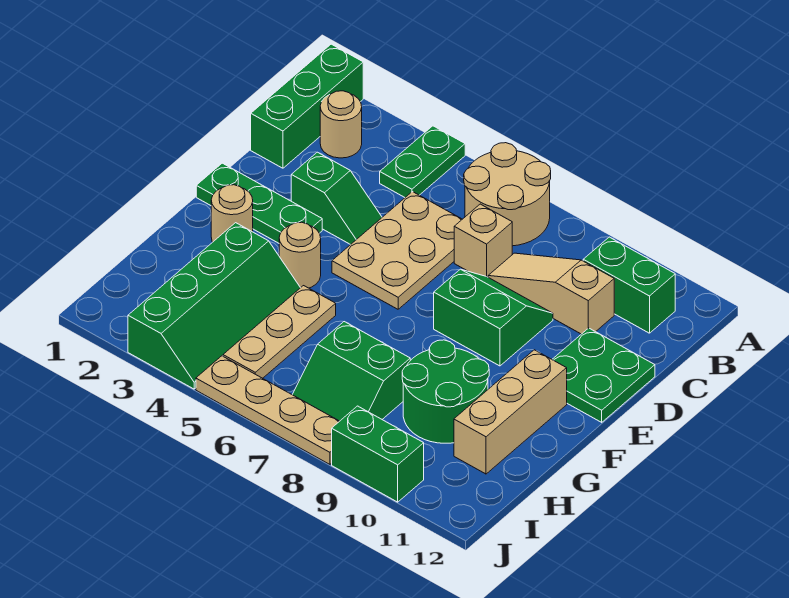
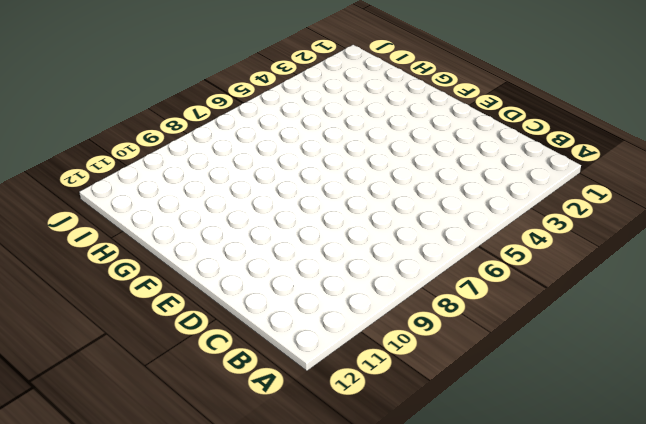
none -> green brick A1:C1 level 1
none -> green plate A4:B4 level 1
none -> tan round brick A6:B7 level 1

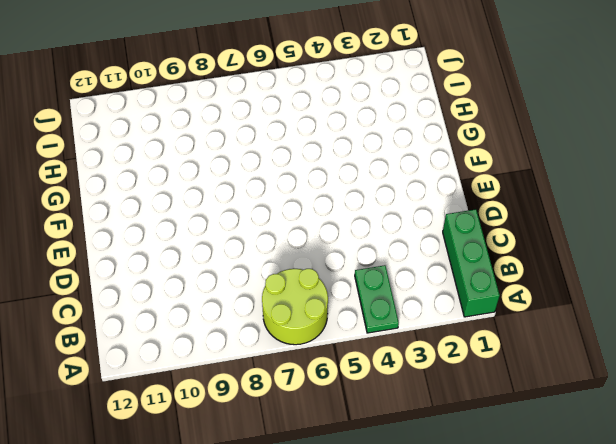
lime round brick A6:B7 level 1 -> tan round brick A6:B7 level 1
none -> tan round brick B2 level 1
none -> green brick B10:B11 level 1
none -> tan plate C5:E6 level 1

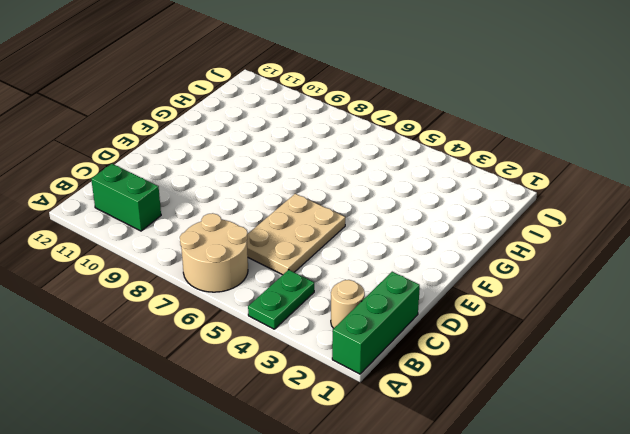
none -> tan brick C7 level 1
none -> tan slope C8:C10 level 1 top 10
none -> green slope D3:D4 level 1 top 3

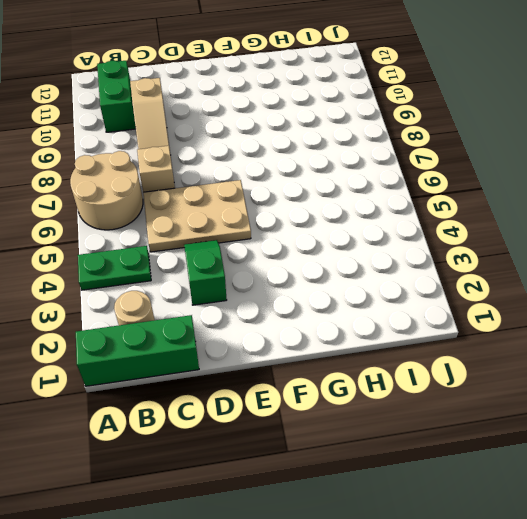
none -> green slope D8:E9 level 1 top E
none -> green plate D11:E12 level 1
none -> green plate E1:E3 level 1

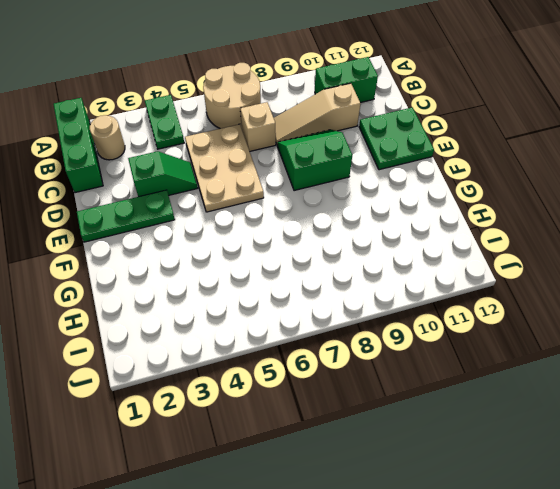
none -> tan round brick F2 level 1
none -> tan round brick F4 level 1
none -> tan brick F11:H11 level 1

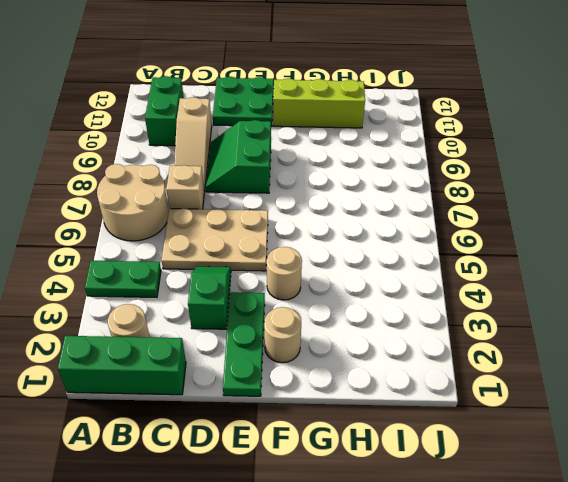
lime brick F11:H11 level 1 -> tan brick F11:H11 level 1
none -> green slope G3:J4 level 1 top 3
none -> tan plate G5:I5 level 1
none -> green round brick G9:H10 level 1

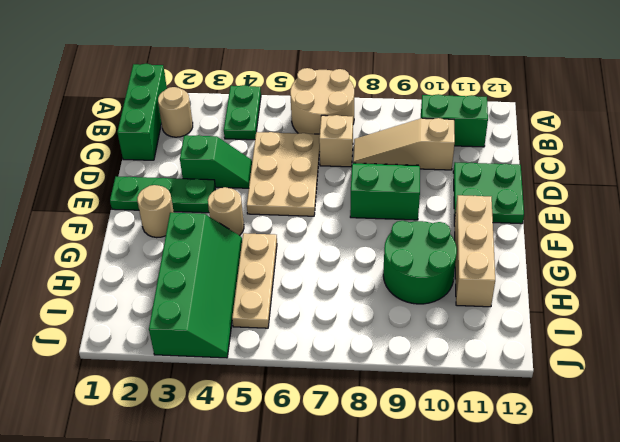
none -> green slope H7:I8 level 1 top H
none -> tan plate J5:J8 level 1
none -> green brick J9:J10 level 1

